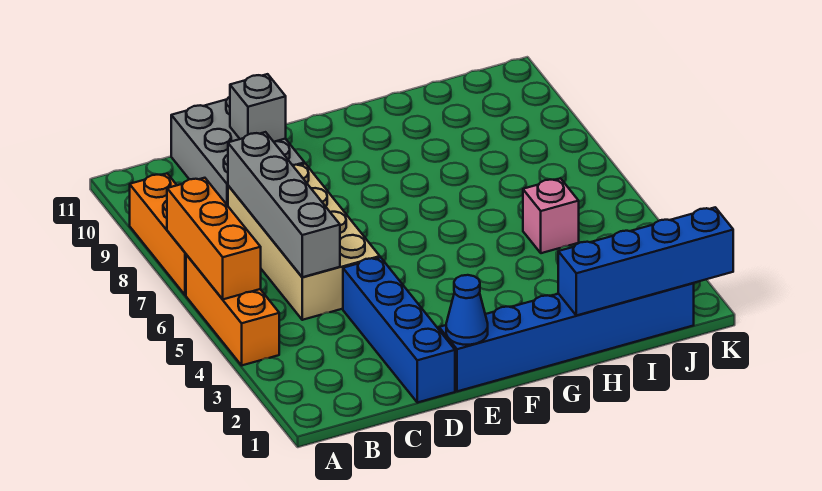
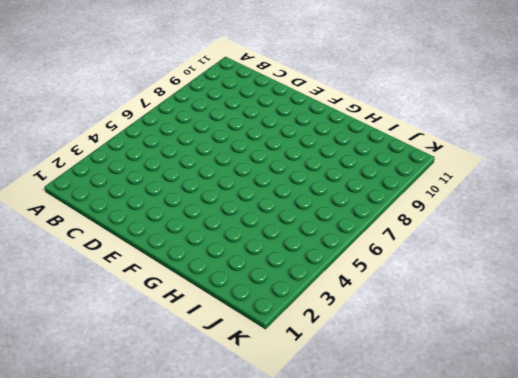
none -> orange brick A4:A6 level 1
none -> orange brick A7:A9 level 1
none -> tan brick C5:D8 level 1

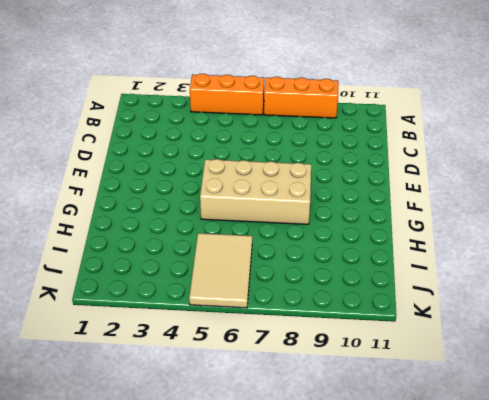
tan brick F5:G8 level 1 -> tan brick C5:D8 level 1
tan tile I5:K6 level 1 -> pink brick I5 level 1
none -> grey brick C9:D11 level 1
none -> blue brick D1:D4 level 1
none -> blue brick E1:J1 level 1

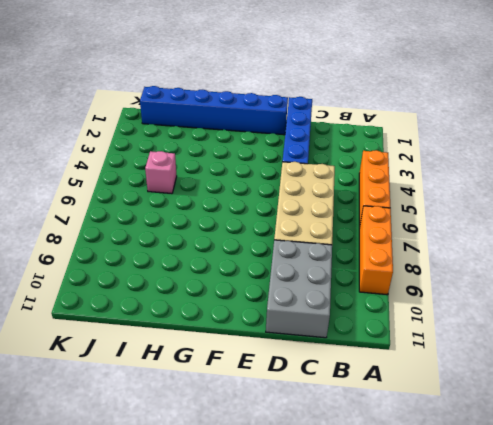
none -> orange brick A5:A7 level 2
none -> grey brick C5:C8 level 2
none -> grey brick D10 level 2

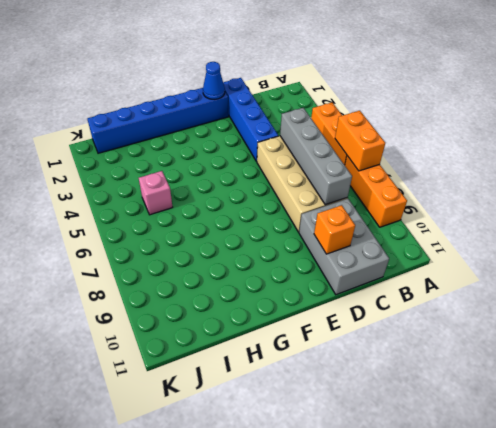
orange brick A6:A7 level 2 -> orange brick A5:A7 level 2
orange brick D10 level 2 -> grey brick D10 level 2
none -> blue brick H1:K1 level 2

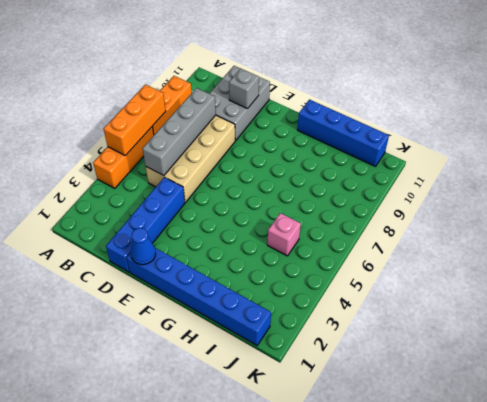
blue brick G11:J11 level 1 -> blue brick H1:K1 level 2

